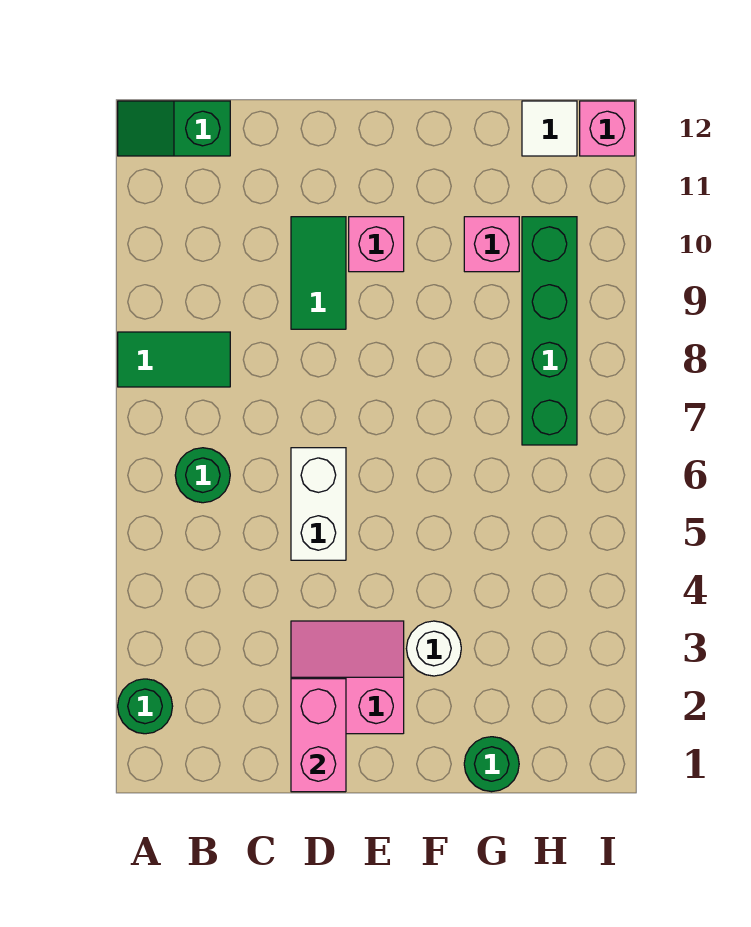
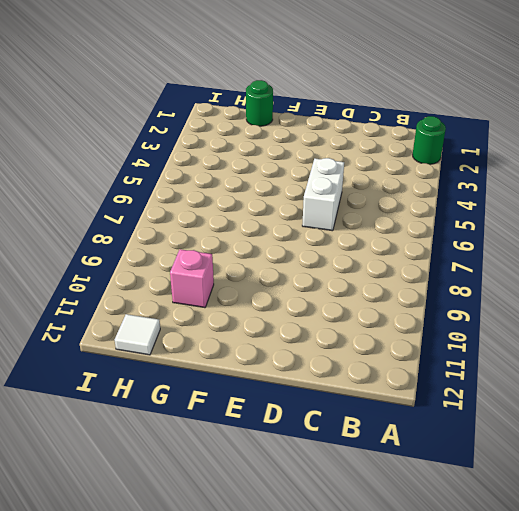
none -> green tile A8:B8 level 1
none -> green slope A12:B12 level 1 top B
none -> green round brick B6 level 1

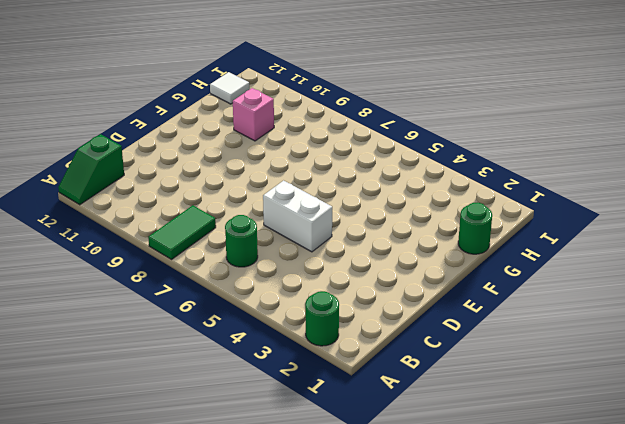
none -> pink slope D2:E3 level 1 top 2
none -> green tile D9:D10 level 1
none -> pink brick E10 level 1

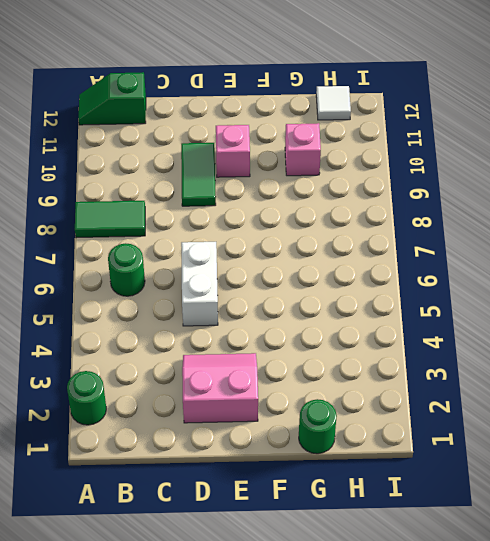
none -> white round brick F3 level 1
none -> green brick H7:H10 level 1
none -> pink brick I12 level 1

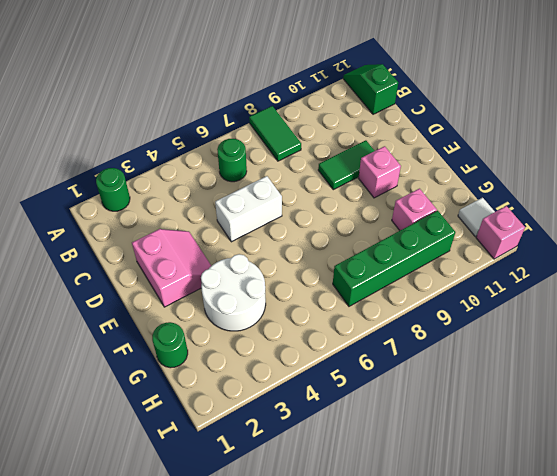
white round brick F3:G4 level 1 -> white round brick F3 level 1
none -> pink brick D1:D2 level 2

